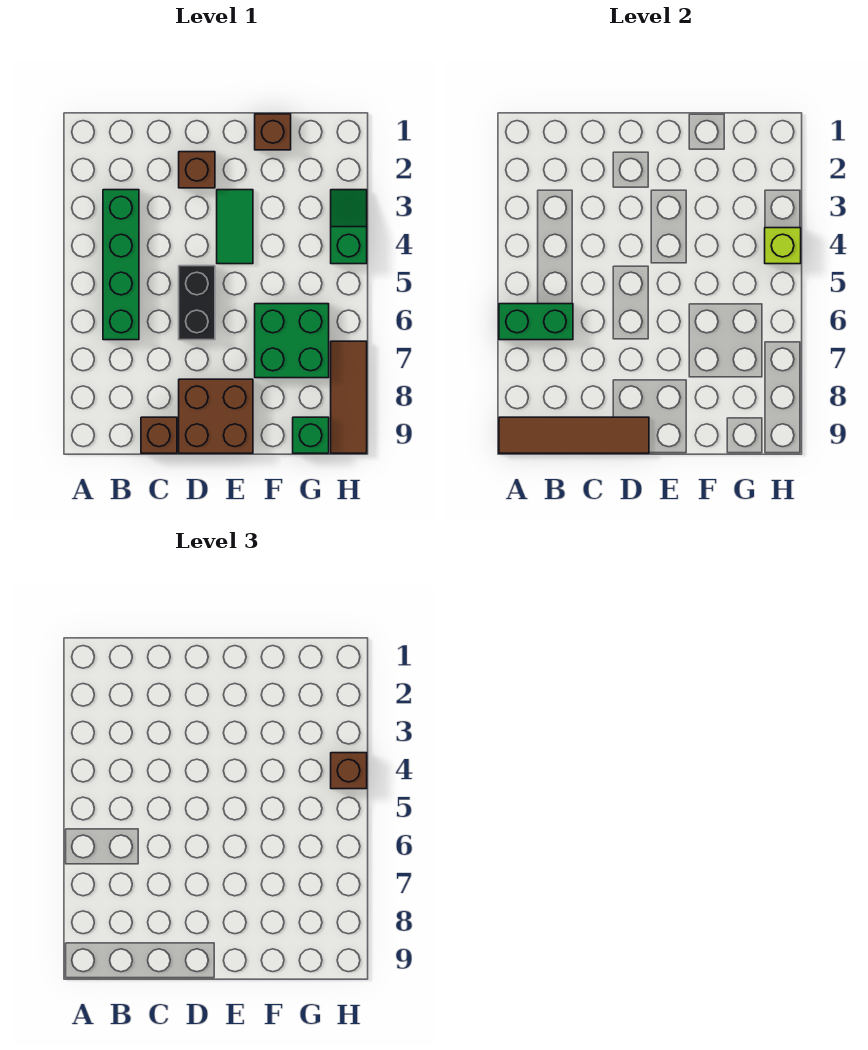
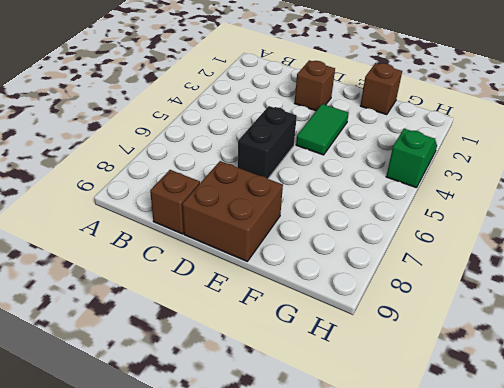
none -> green brick B3:B6 level 1
none -> green brick F6:G7 level 1
none -> green brick G9 level 1

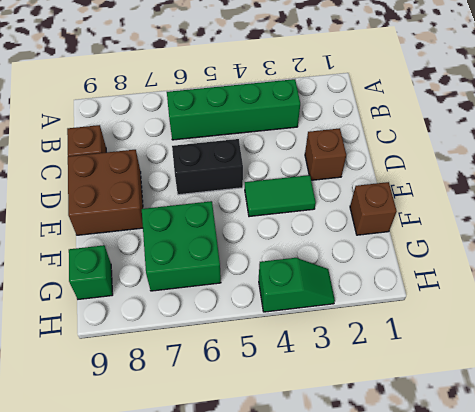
none -> brown tile H7:H9 level 1
none -> green brick A6:B6 level 2
none -> brown tile A9:D9 level 2

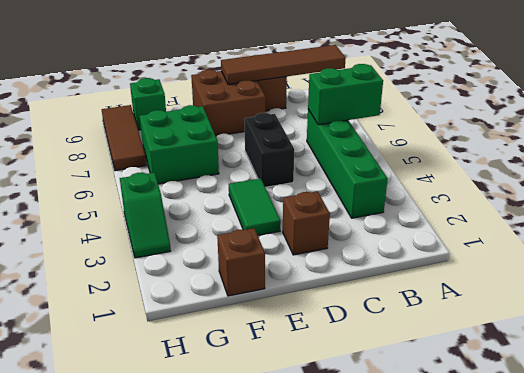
none -> lime brick H4 level 2
none -> brown brick H4 level 3

